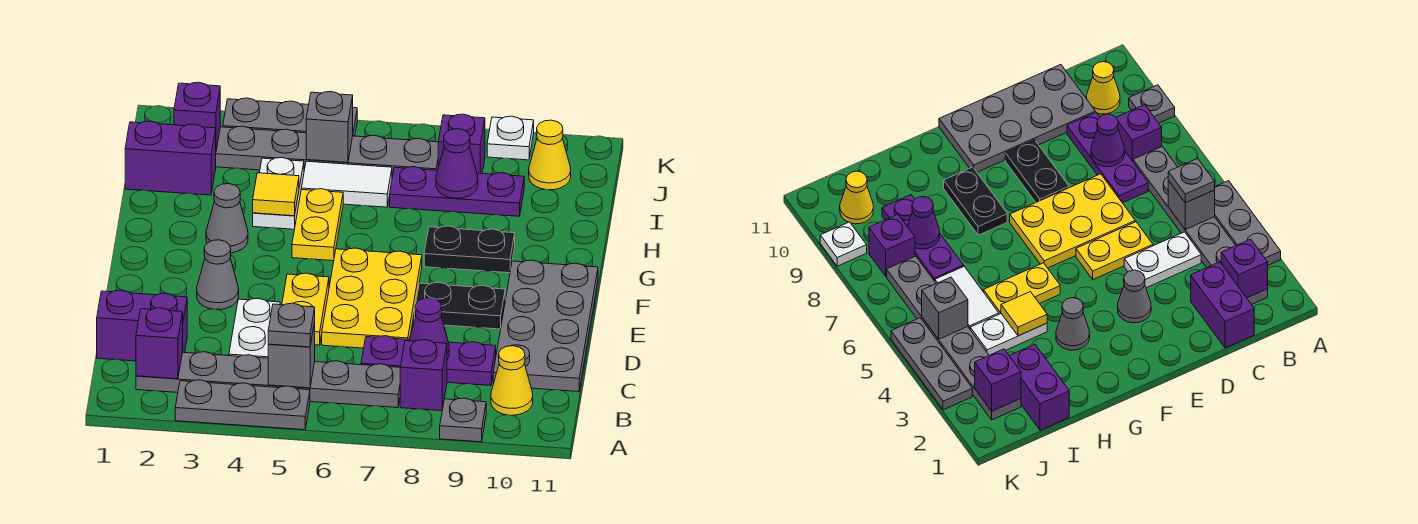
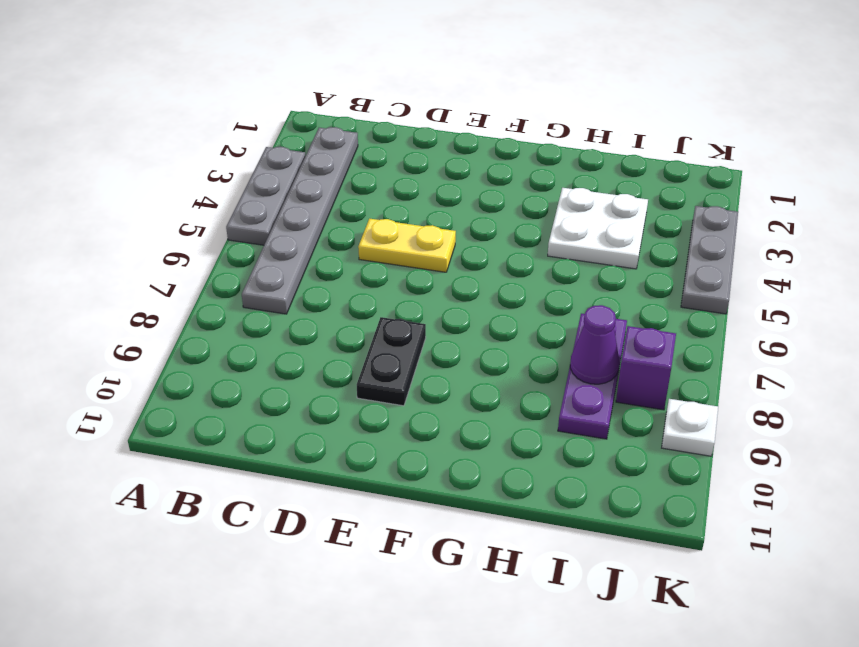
white plate H3:I4 level 1 -> white plate H4:I4 level 1
none -> grey plate A9 level 1
none -> purple brick B8 level 1
none -> yellow cone B10 level 1
none -> purple brick C1:C2 level 1

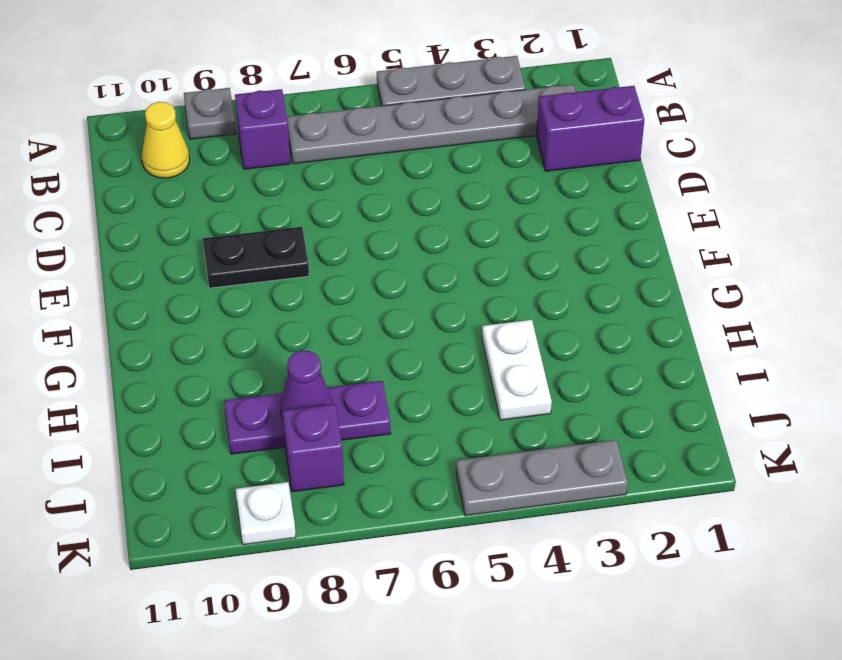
none -> white plate C4:D4 level 1
none -> purple plate C7:C9 level 1
none -> grey plate C10:F11 level 1
none -> yellow plate D5:E5 level 1

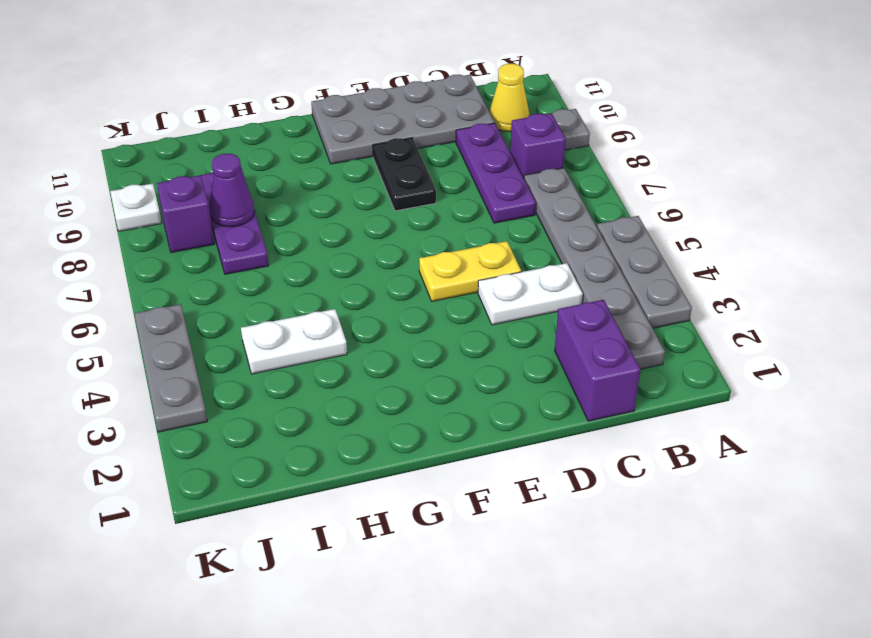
none -> yellow plate D6:F7 level 1
none -> grey cone E3 level 1
none -> grey cone G3 level 1
none -> yellow plate G5:H5 level 1

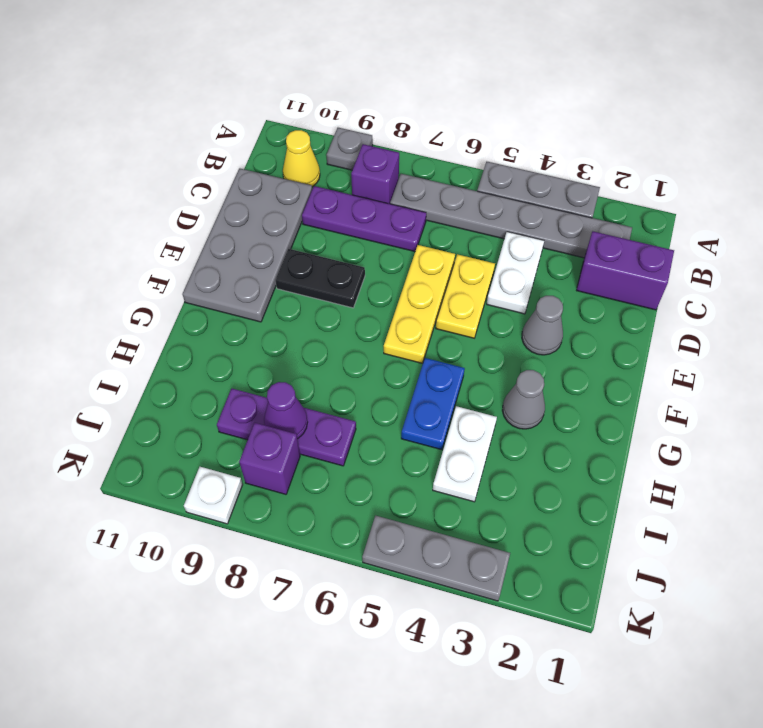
yellow plate D6:F6 level 1 -> yellow plate D6:F7 level 1
blue plate G5:H5 level 1 -> yellow plate G5:H5 level 1
none -> black plate G8:G9 level 1
none -> purple brick I1:I2 level 1
none -> white tile I5:I6 level 1
none -> grey plate J2:J7 level 1

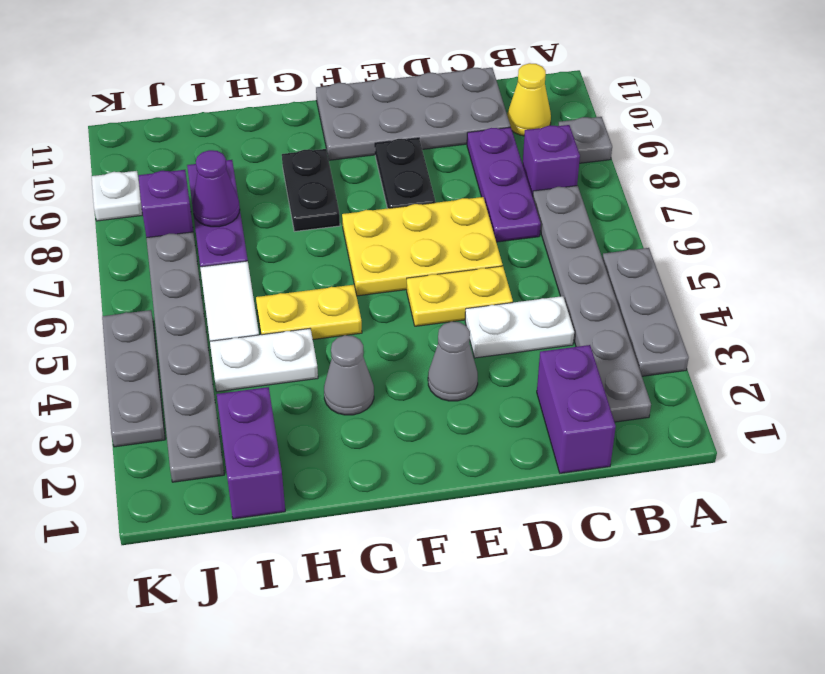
none -> yellow cone J10 level 1
none -> purple brick B2 level 2
none -> grey brick B5 level 2
none -> purple cone C8 level 2

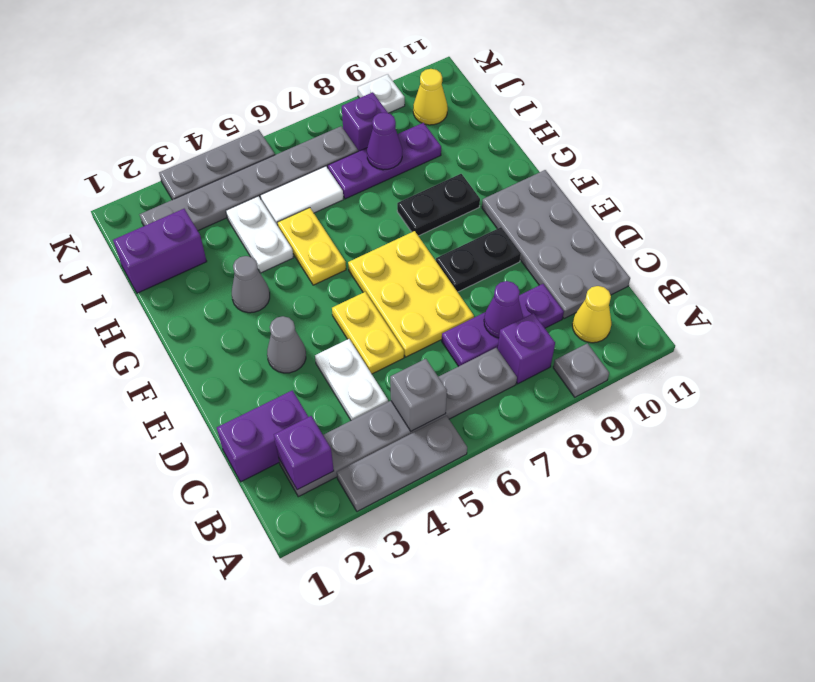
none -> yellow tile H4 level 2
none -> purple brick J2 level 2
none -> grey brick J5 level 2
none -> grey plate B5 level 3

